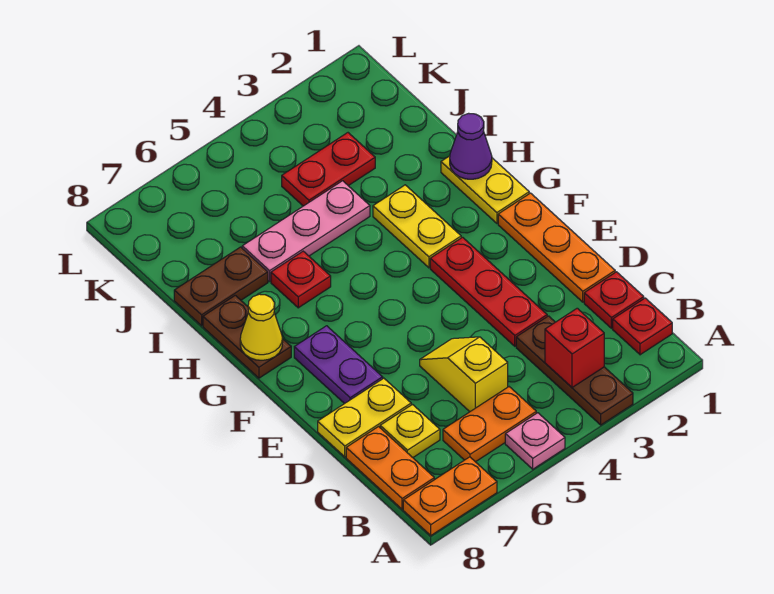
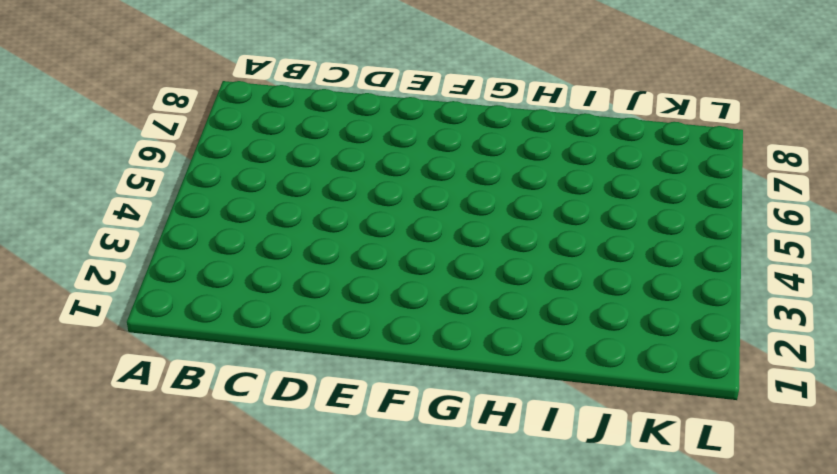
none -> brown plate A3:C3 level 1
none -> pink plate A5 level 1
none -> orange plate A7:A8 level 1

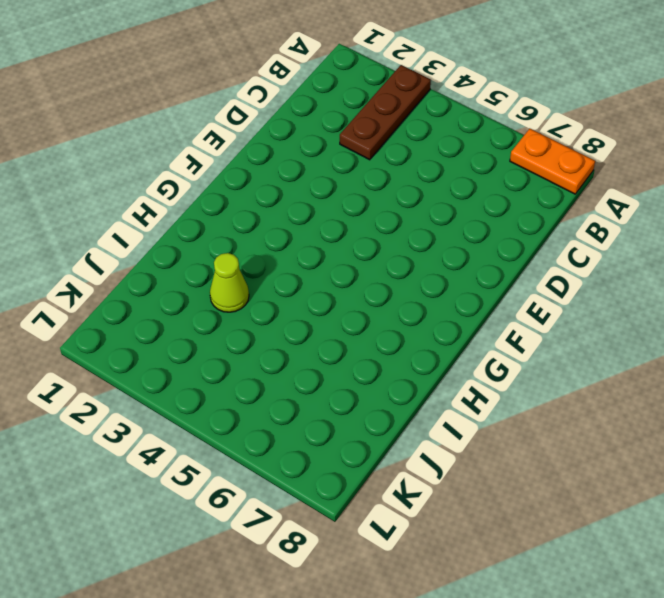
lime cone I3 level 1 -> none
none -> pink plate A5 level 1
none -> red plate B1 level 1
none -> orange plate B5:B6 level 1

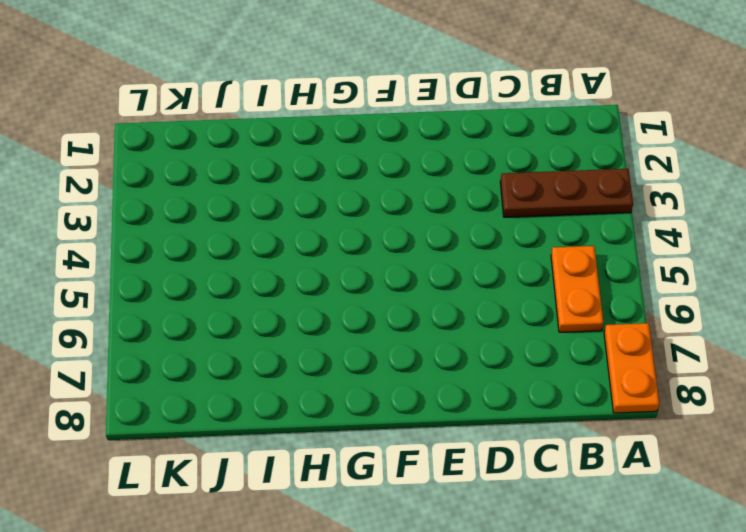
none -> pink plate A5 level 1
none -> red plate B1 level 1
none -> orange plate B8:C8 level 1

